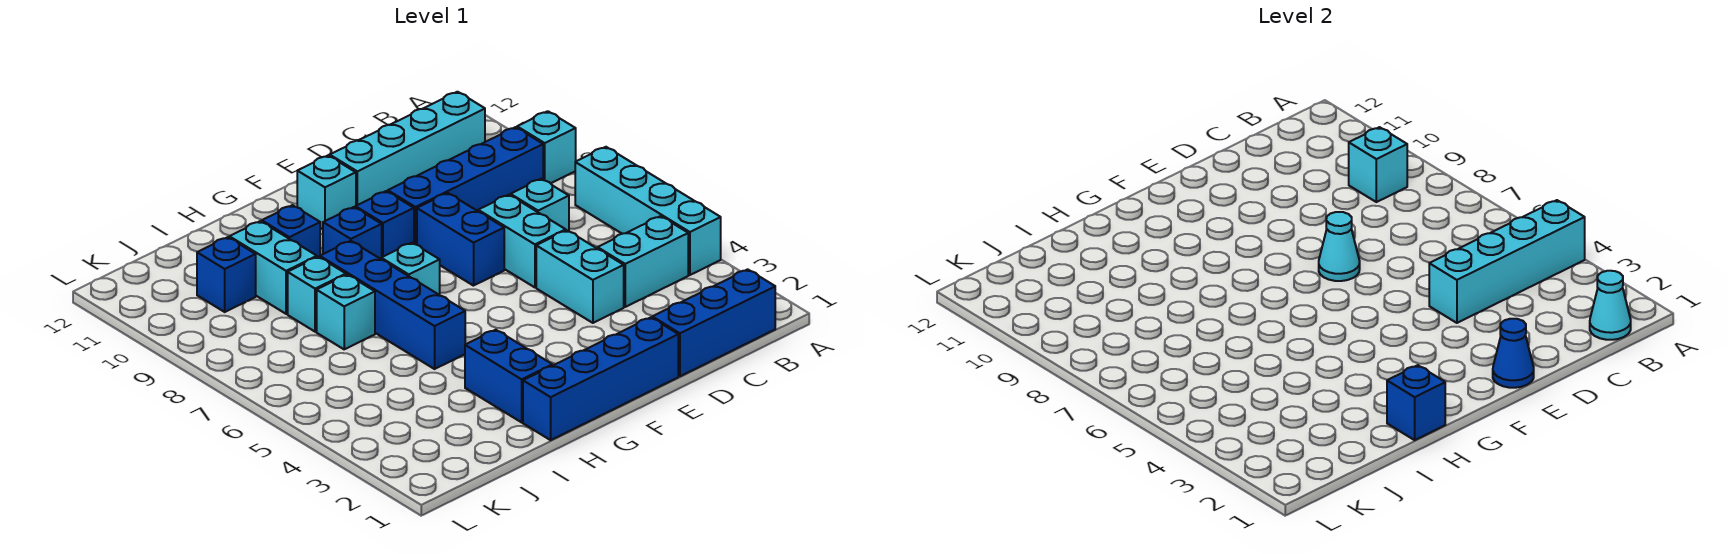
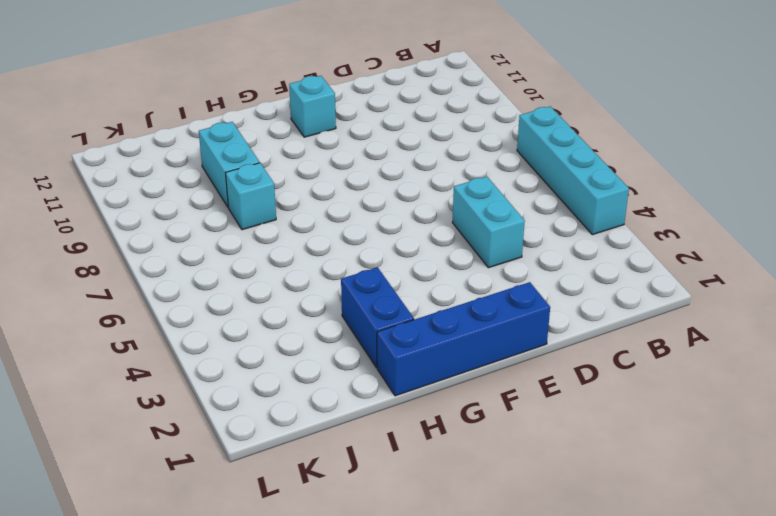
none -> cyan brick A9 level 1
none -> blue brick B1:D1 level 1
none -> cyan brick B4:C4 level 1

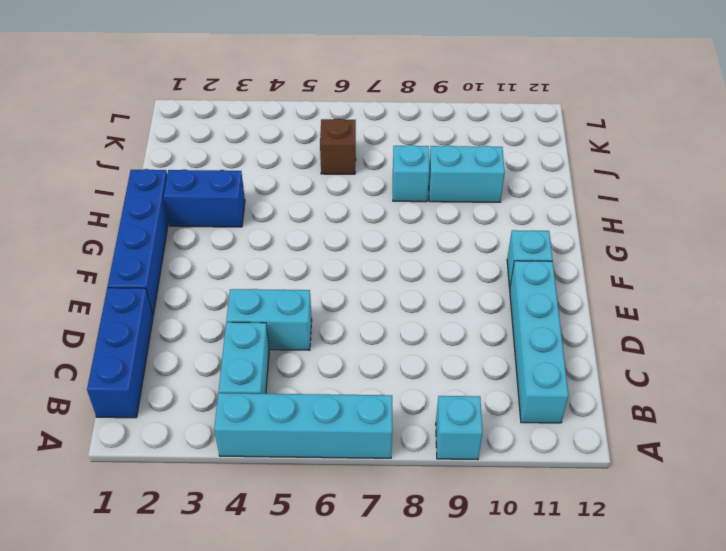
brown brick J6 level 1 -> none
none -> blue brick B9:E9 level 1
none -> cyan brick C7 level 1
none -> cyan brick D6:D7 level 1

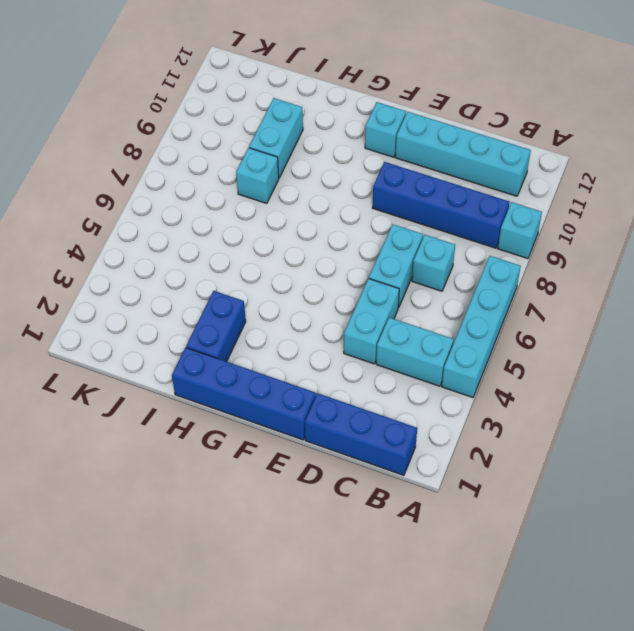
none -> blue brick E7:E8 level 1
none -> blue brick F9 level 1
none -> cyan brick G7 level 1

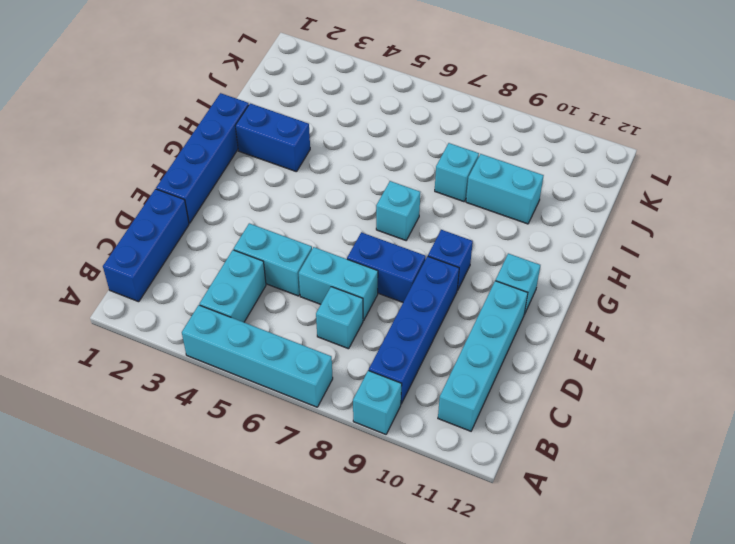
none -> blue brick G9 level 1
none -> blue brick H5:H8 level 1
none -> blue brick H10 level 1

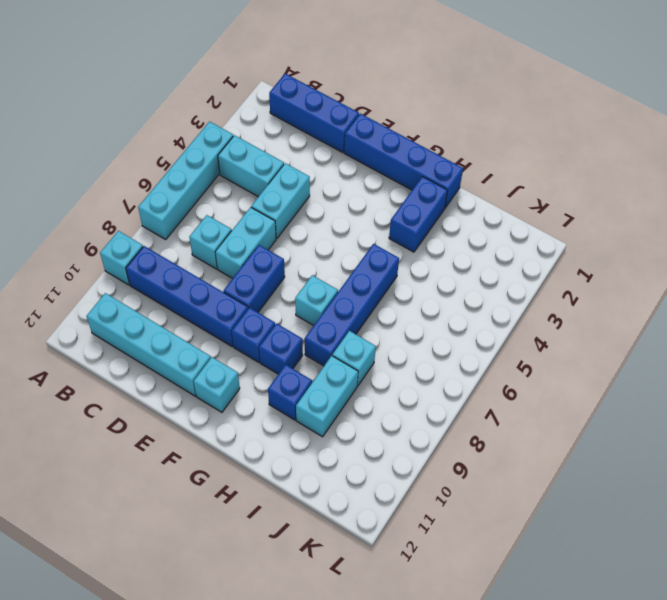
none -> cyan brick I7 level 1
none -> blue brick J10 level 1
none -> cyan brick A4:D4 level 2

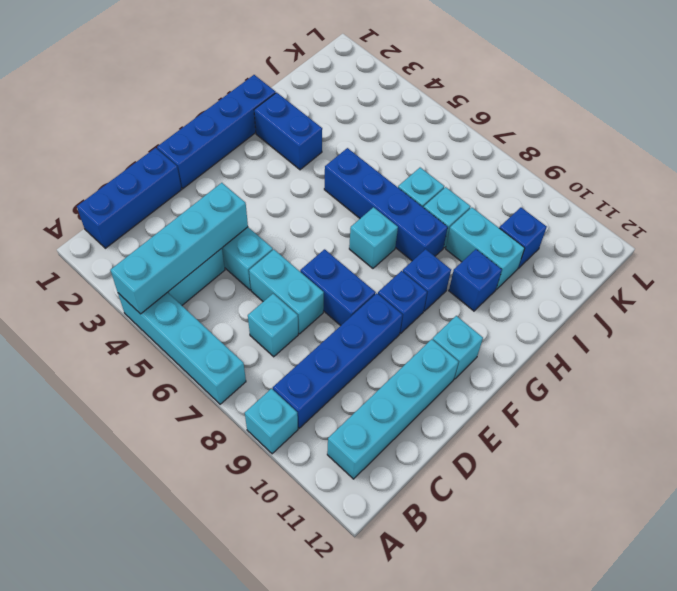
none -> cyan cone B1 level 2
none -> cyan brick B9 level 2
none -> blue cone E1 level 2

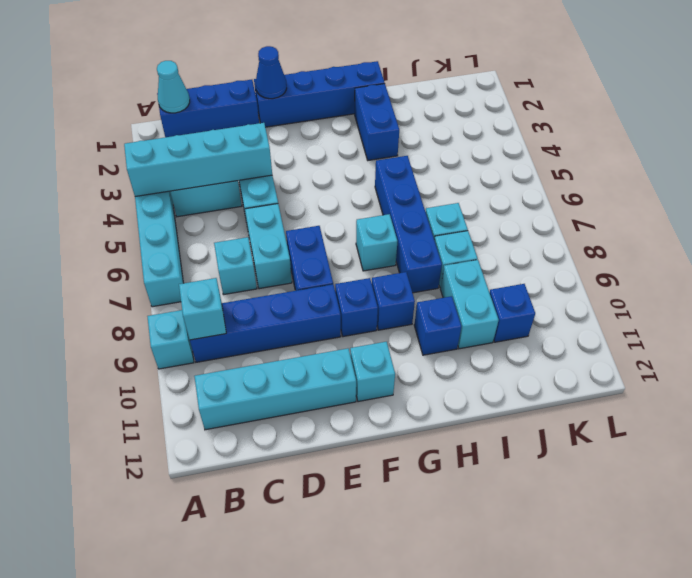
none -> cyan cone E7 level 2
none -> blue brick H1 level 2

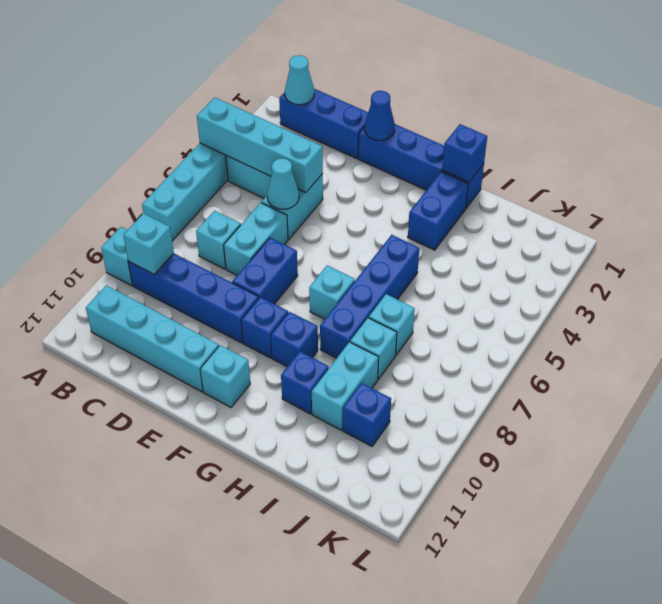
cyan cone D5 level 2 -> cyan cone E7 level 2

